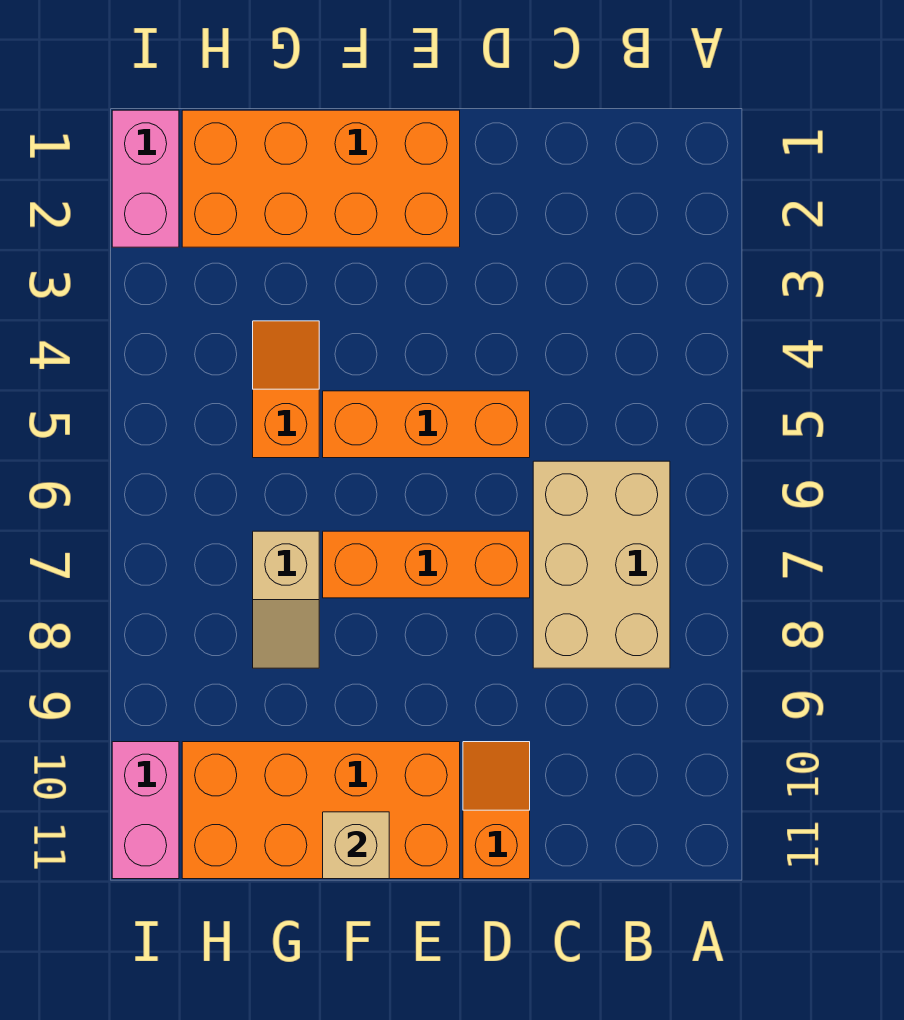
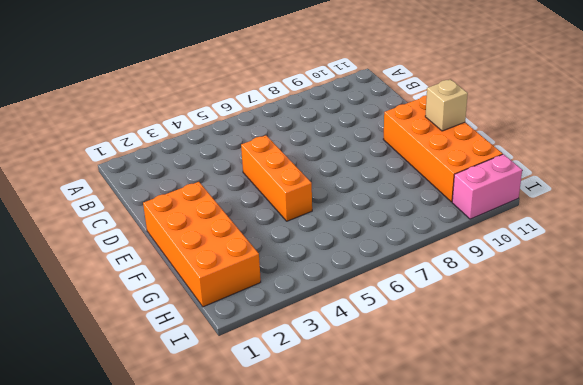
none -> tan brick B6:C8 level 1
none -> orange brick D7:F7 level 1

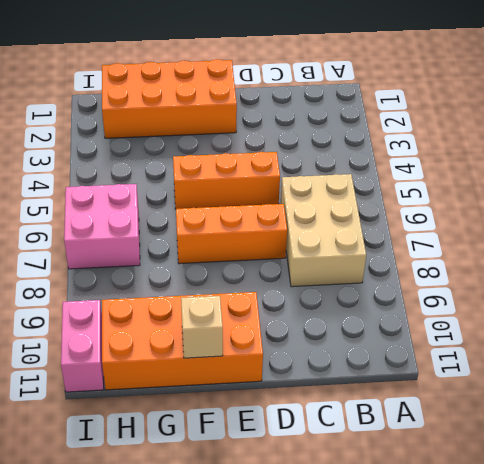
pink brick H6:I7 level 1 -> none
none -> orange slope D10:D11 level 1 top 11
none -> orange slope G4:G5 level 1 top 5

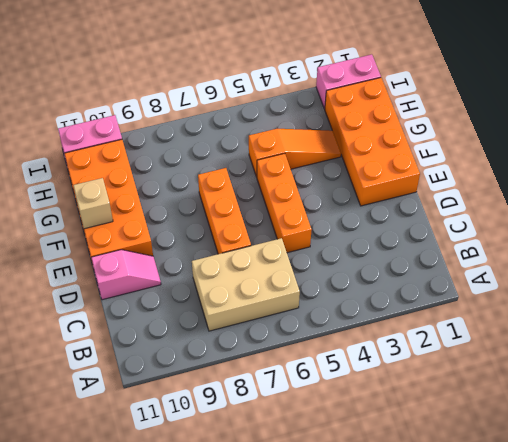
pink slope D10:D11 level 1 top 11 -> orange slope D10:D11 level 1 top 11
orange slope G3:G5 level 1 top 5 -> orange slope G4:G5 level 1 top 5
none -> tan slope G7:G8 level 1 top 7

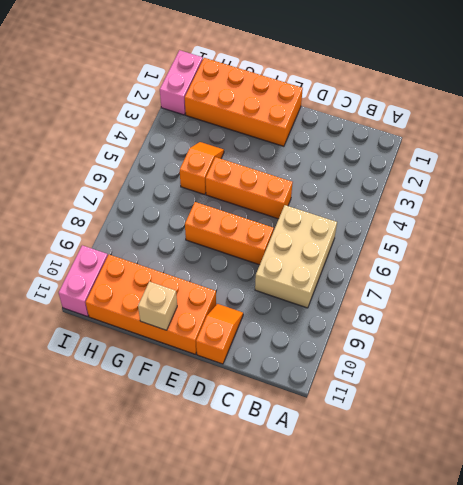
none -> tan slope G7:G8 level 1 top 7

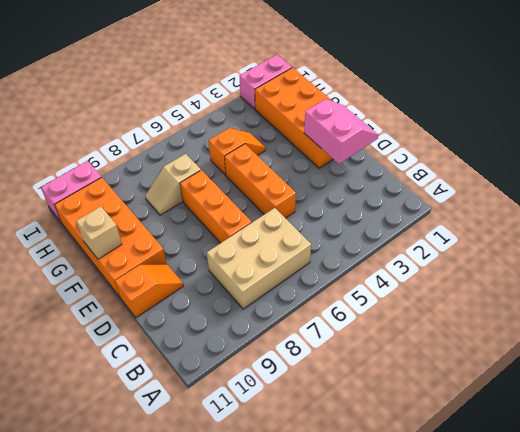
pink slope D1:E2 level 2 top 2 -> none

